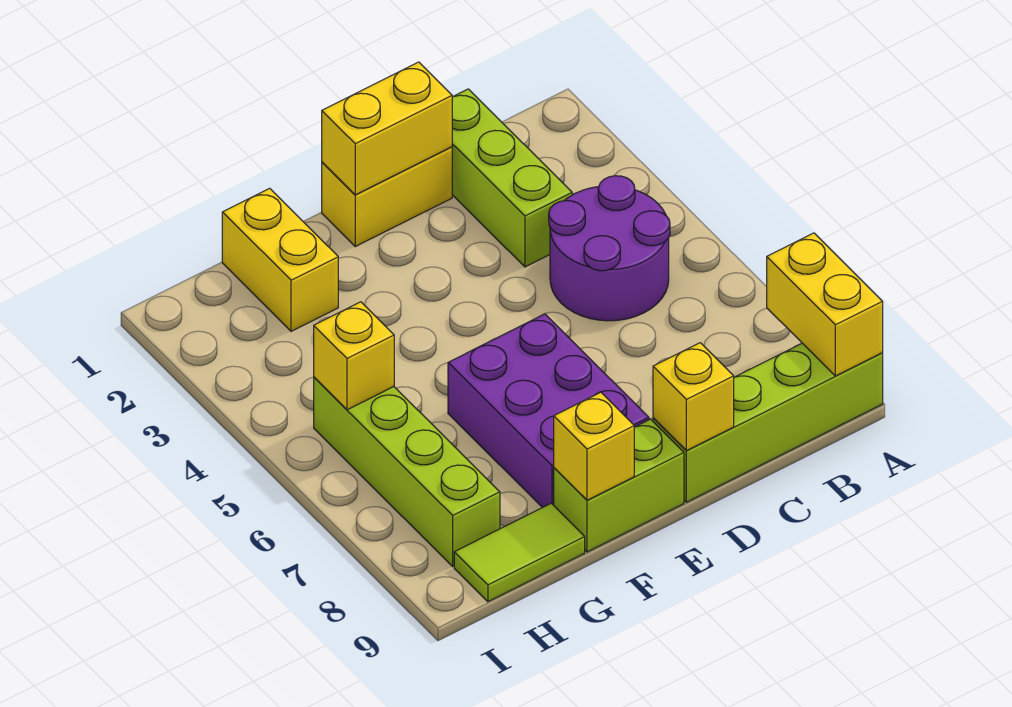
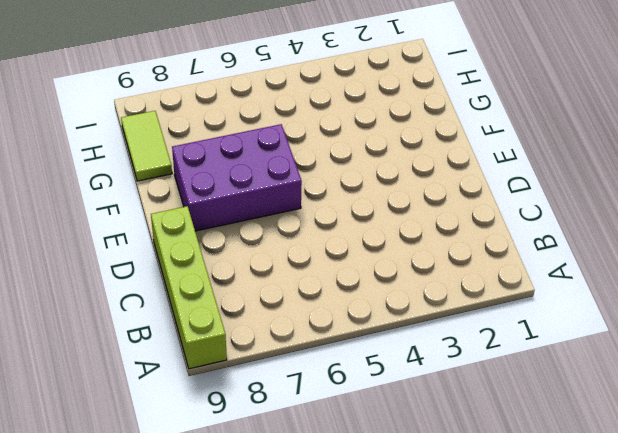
none -> purple round brick B4:C5 level 1
none -> lime brick C1:C3 level 1
none -> yellow brick D1:E1 level 1

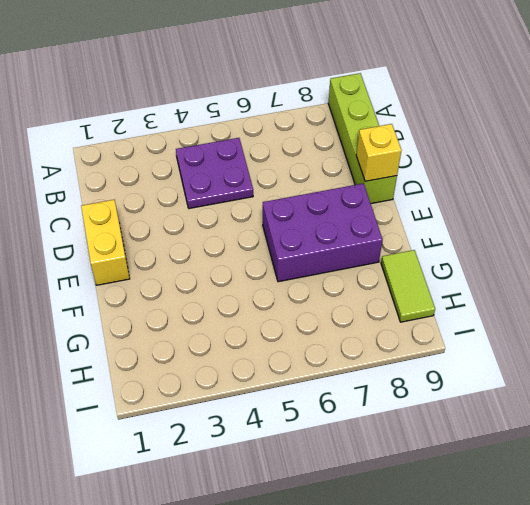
purple plate B4:C5 level 1 -> purple round brick B4:C5 level 1
none -> lime brick C1:C3 level 1
none -> lime brick E9:F9 level 1
none -> yellow brick G1:G2 level 1

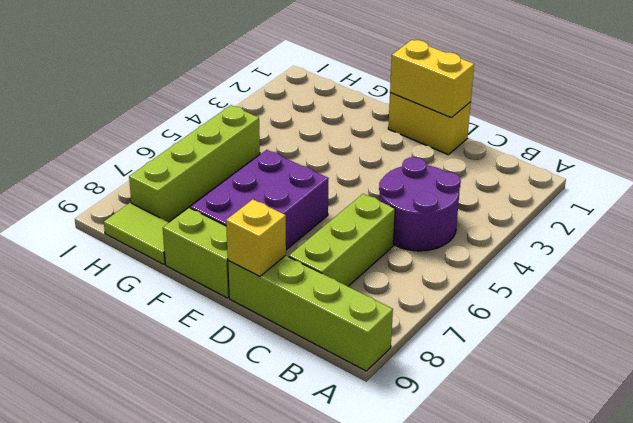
lime brick C6:C8 level 1 -> lime brick C1:C3 level 1
none -> yellow brick G1:G2 level 1
none -> yellow brick A8:A9 level 2
none -> yellow brick F9 level 2

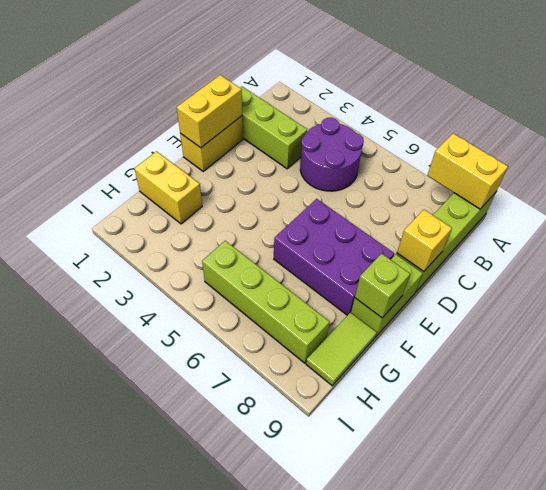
lime brick F9 level 2 -> yellow brick F9 level 2
none -> yellow brick H5 level 2

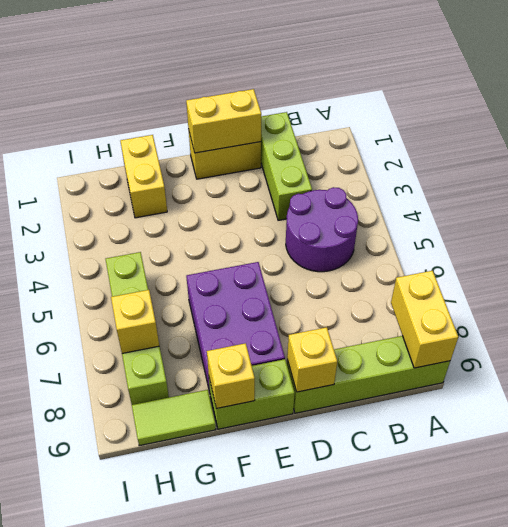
yellow brick H7 level 2 -> yellow brick H5 level 2

